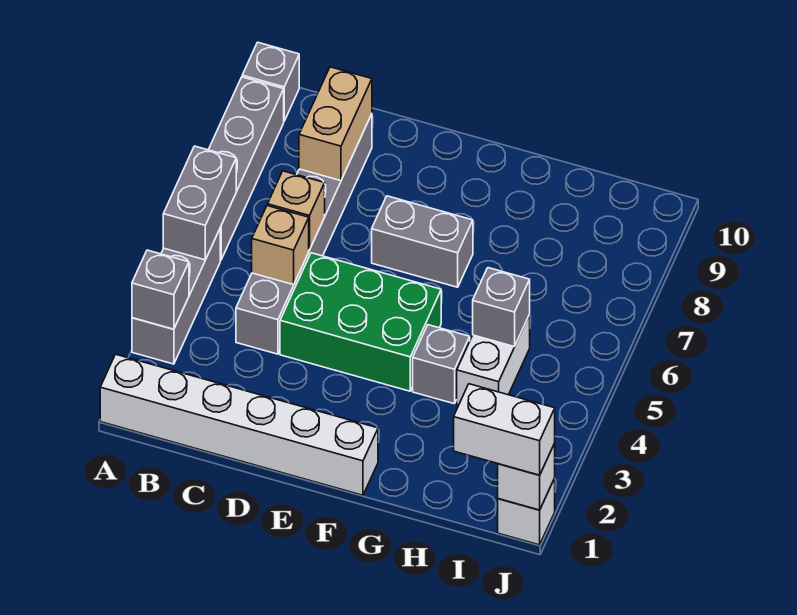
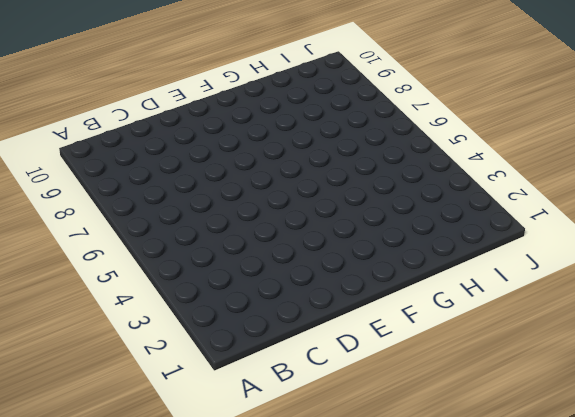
none -> white brick A1:F1 level 1
none -> grey brick A3:A5 level 1
none -> grey brick A6:A9 level 1

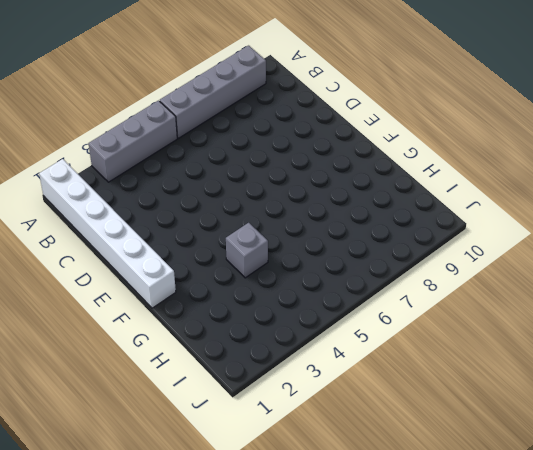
none -> grey brick A10 level 1
none -> grey brick C4:C9 level 1
none -> green brick D4:F5 level 1

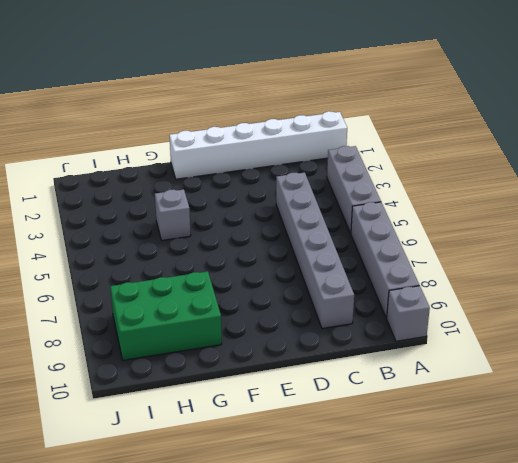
green brick G8:I9 level 1 -> green brick D4:F5 level 1
none -> grey brick E7:F7 level 1
none -> white brick H4:H5 level 1
none -> white brick J1 level 1

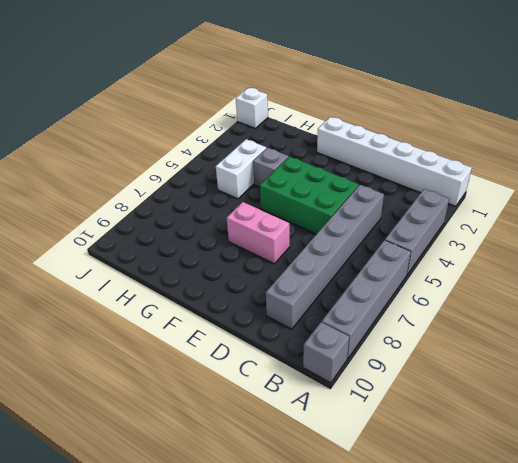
pink brick E7:F7 level 1 -> grey brick E7:F7 level 1
none -> grey brick A3 level 2
none -> grey brick A5:A6 level 2
none -> tan brick C5 level 2

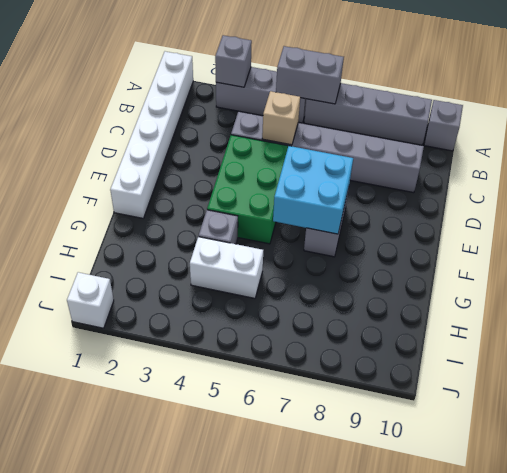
cyan brick E6:F7 level 2 -> none
none -> tan brick C6 level 2
none -> tan brick C8:C9 level 2
none -> grey brick H5 level 2

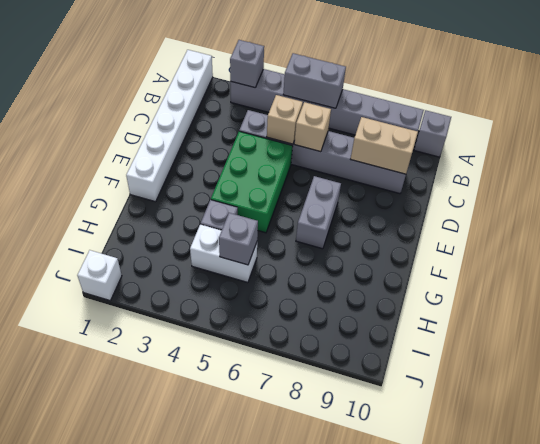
none -> white brick J1 level 2
none -> white brick I1:J1 level 3

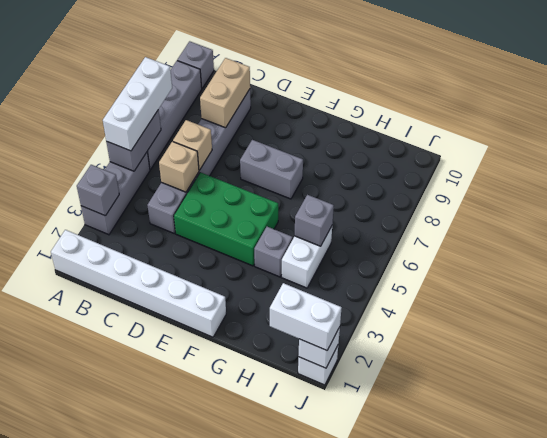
white brick A5:A7 level 3 -> none

